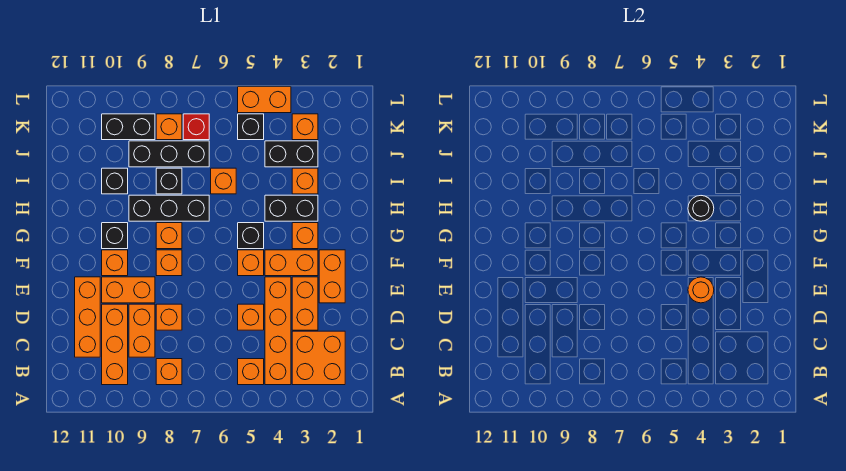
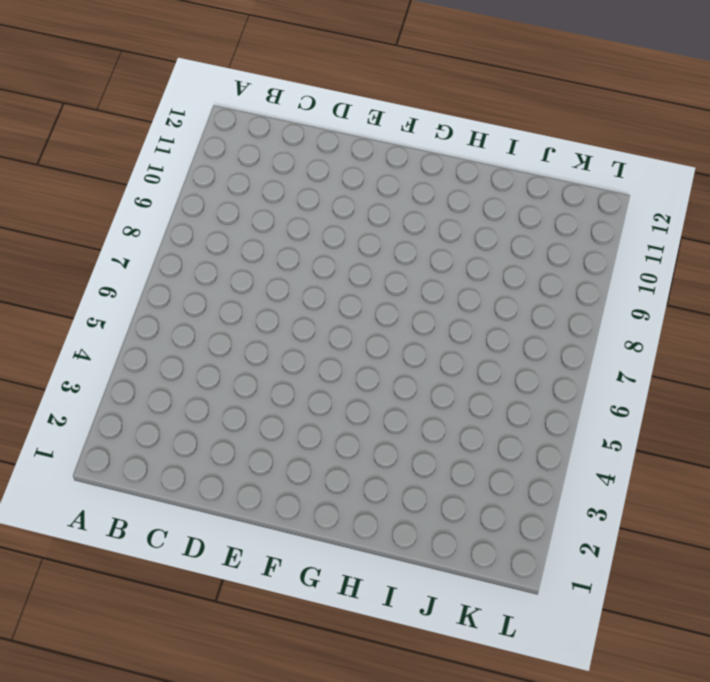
none -> orange brick B2:C3 level 1
none -> orange brick B4:E4 level 1
none -> orange brick B5 level 1
none -> orange brick B8 level 1

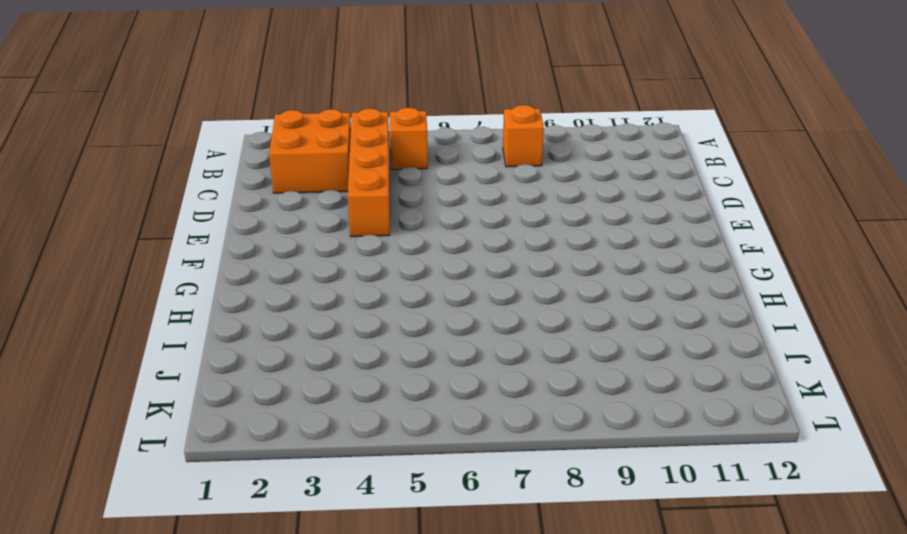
none -> orange brick B10:D10 level 1
none -> orange brick C9:D9 level 1
none -> orange brick C11:E11 level 1
none -> orange brick D3:E3 level 1

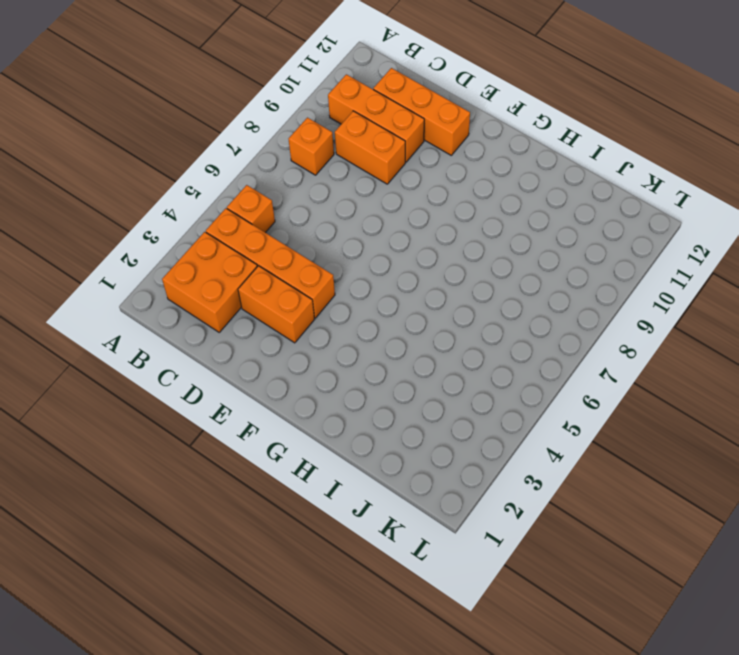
none -> orange brick D5 level 1
none -> orange brick D8 level 1
none -> orange brick E2:F2 level 1
none -> orange brick E9:E10 level 1

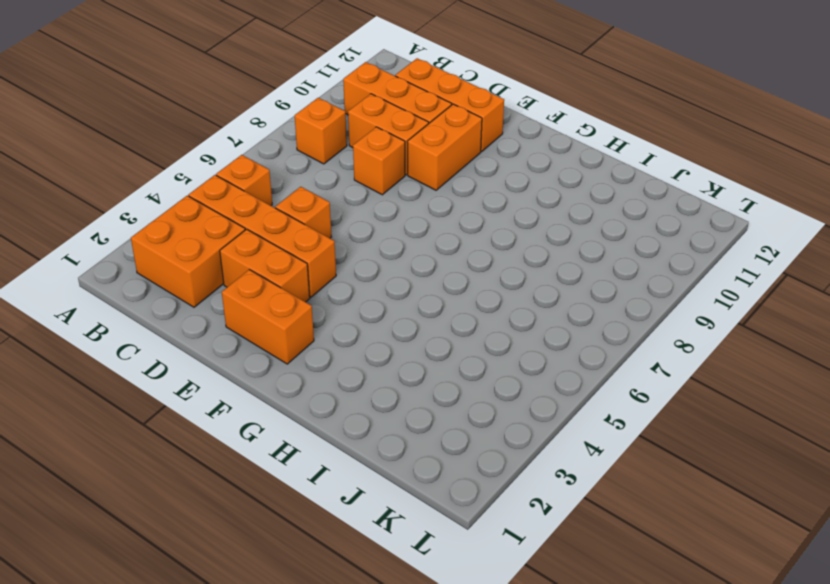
none -> orange brick F3:F4 level 1
none -> orange brick F5 level 1
none -> orange brick F8 level 1
none -> orange brick F10 level 1

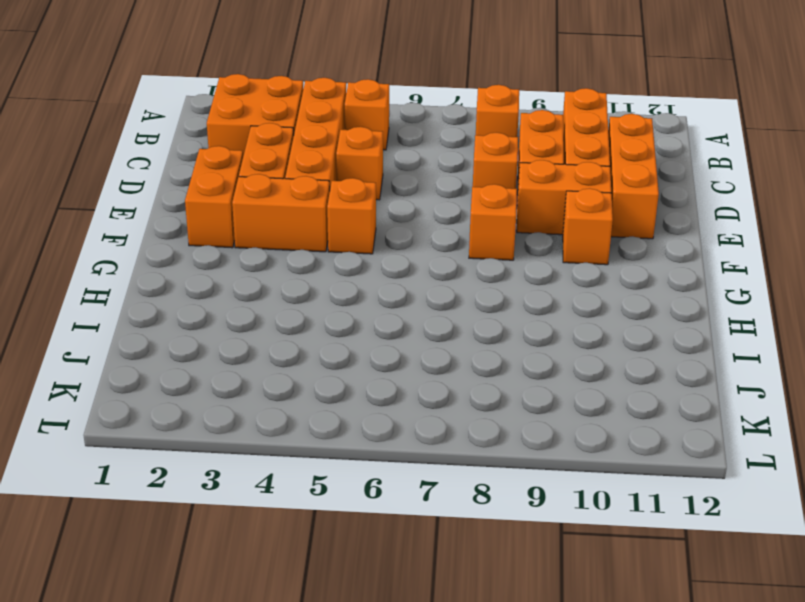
none -> orange brick G3 level 1
none -> black brick G5 level 1
none -> orange brick G8 level 1
none -> black brick G10 level 1

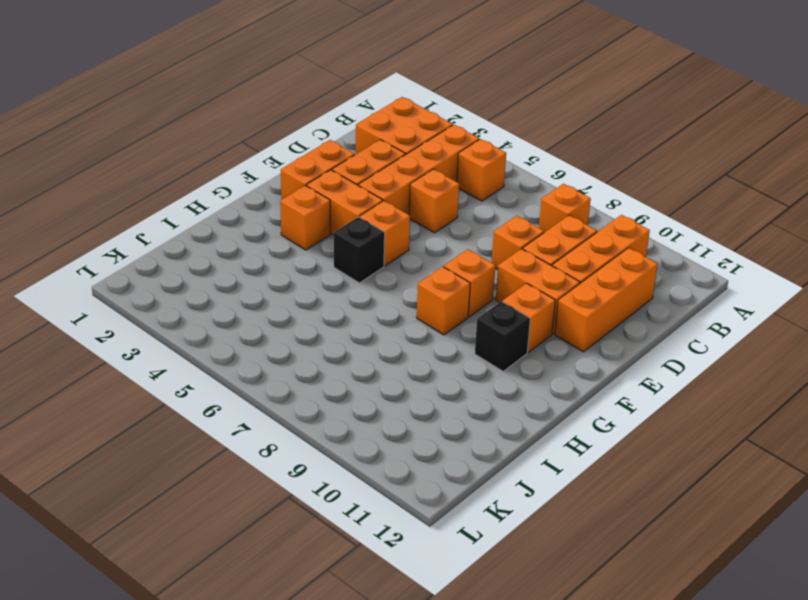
none -> black brick H3:H4 level 1
none -> black brick H7:H9 level 1
none -> orange brick I3 level 1
none -> orange brick I6 level 1

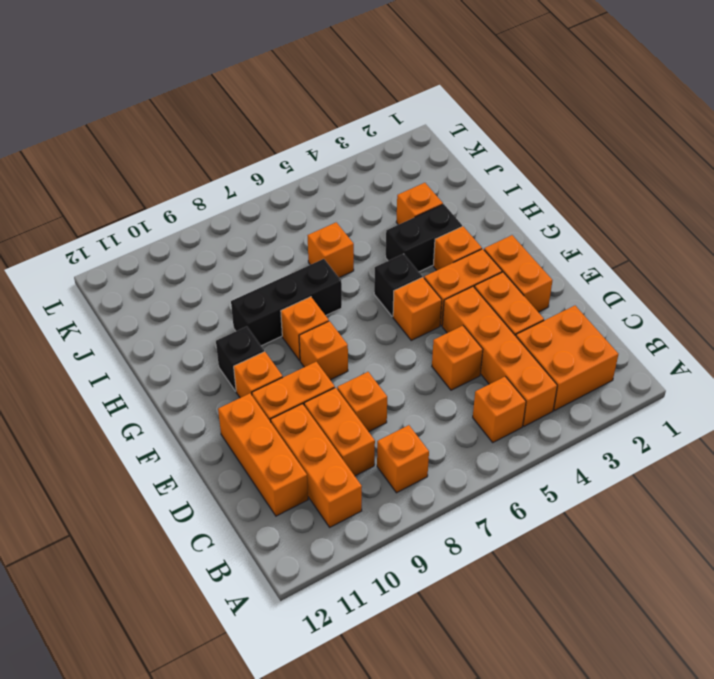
none -> black brick I8 level 1
none -> black brick I10 level 1
none -> black brick J3:J4 level 1
none -> black brick J7:J9 level 1

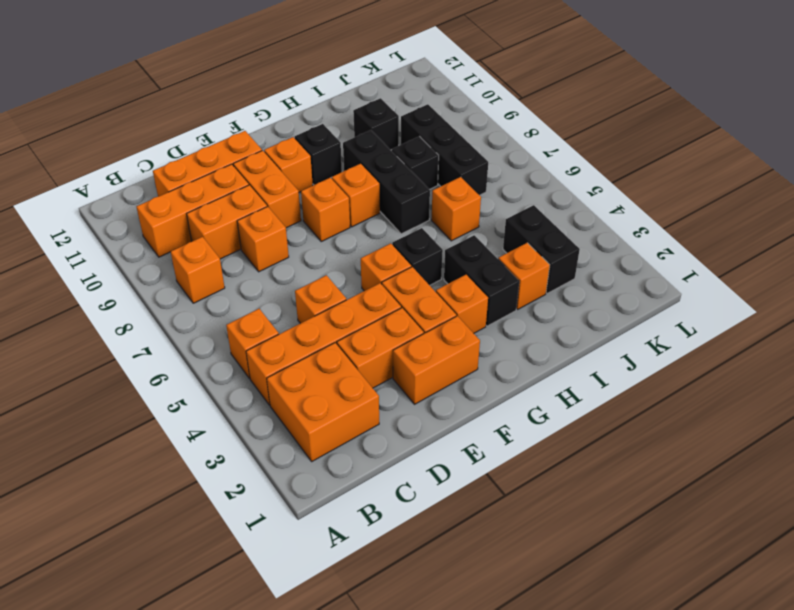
none -> orange brick K3 level 1
none -> black brick K5 level 1
none -> red brick K7 level 1
none -> orange brick K8 level 1

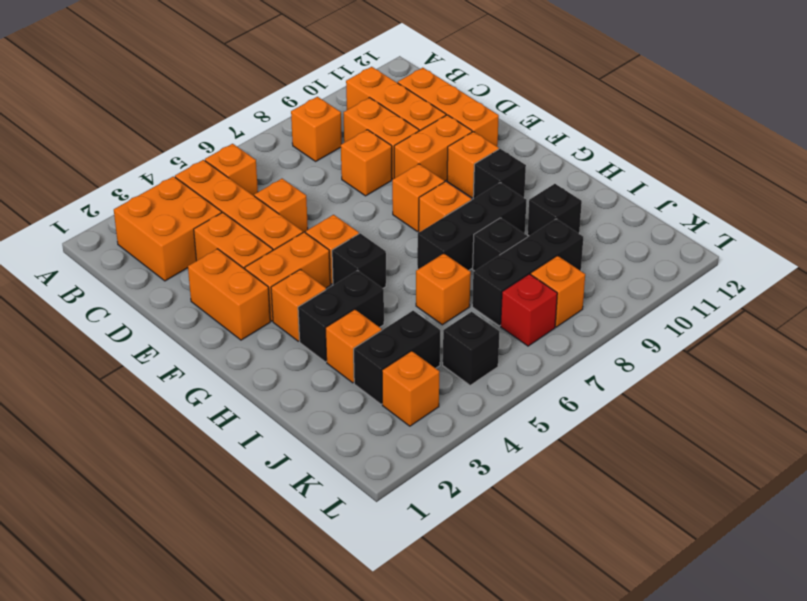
none -> black brick K9:K10 level 1
none -> orange brick L4:L5 level 1
none -> orange round brick E4 level 2
none -> black round brick H4 level 2

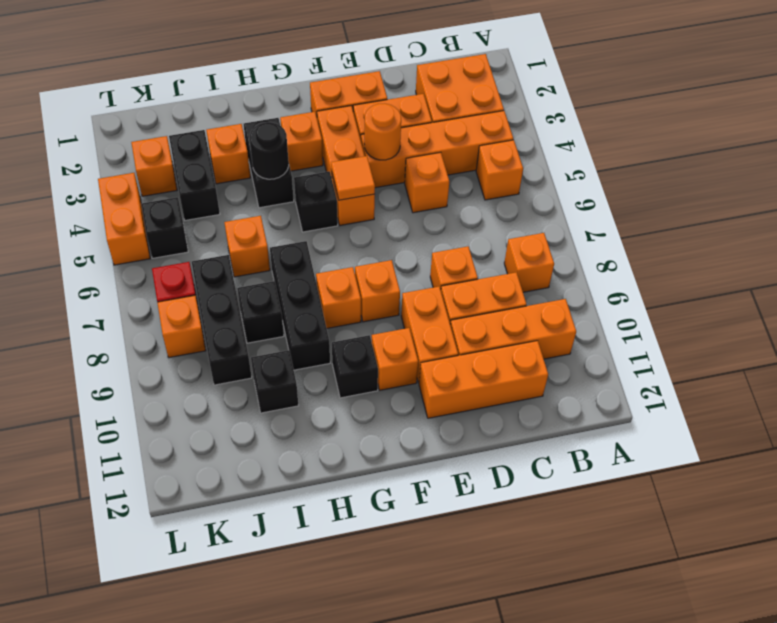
orange tile F5 level 2 -> none
none -> black brick K9:K10 level 1

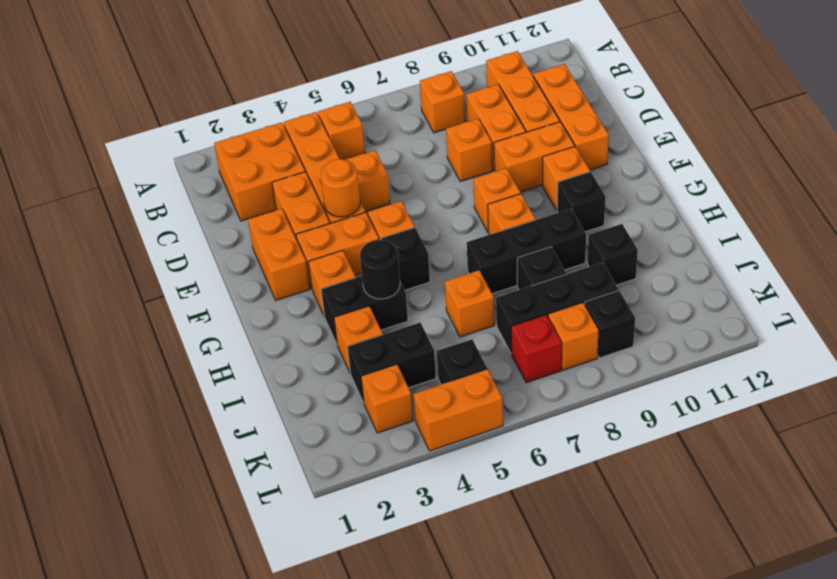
black brick K9 level 1 -> black brick K9:K10 level 1

